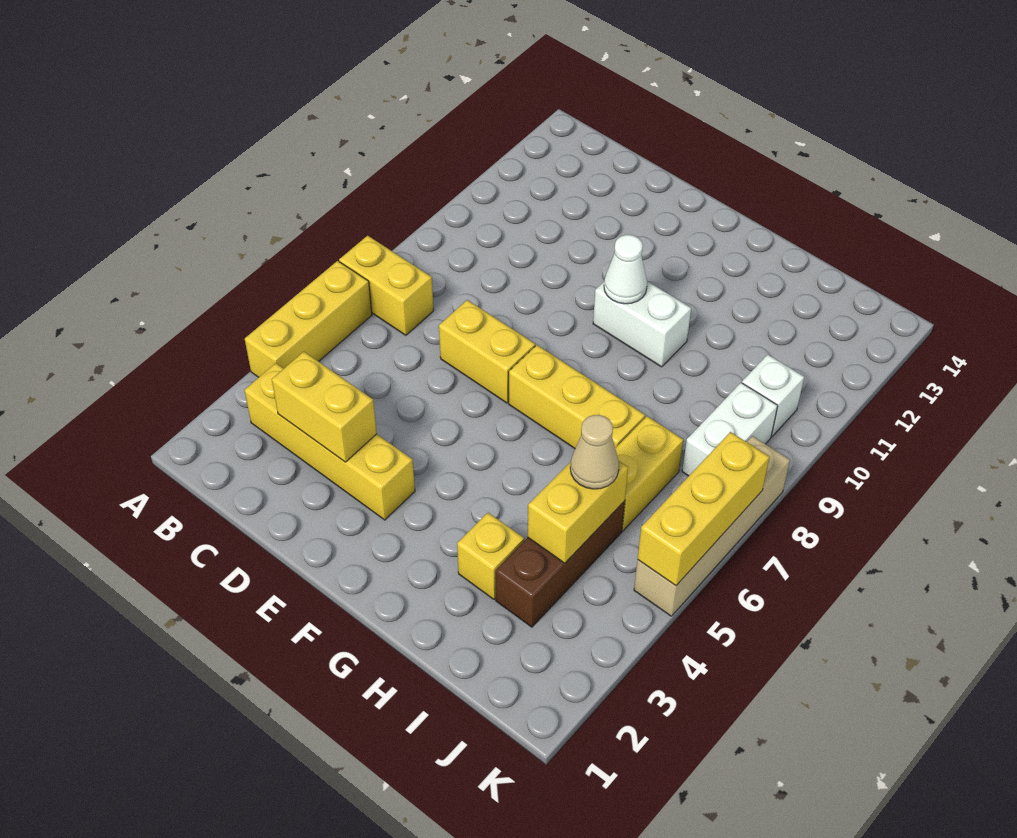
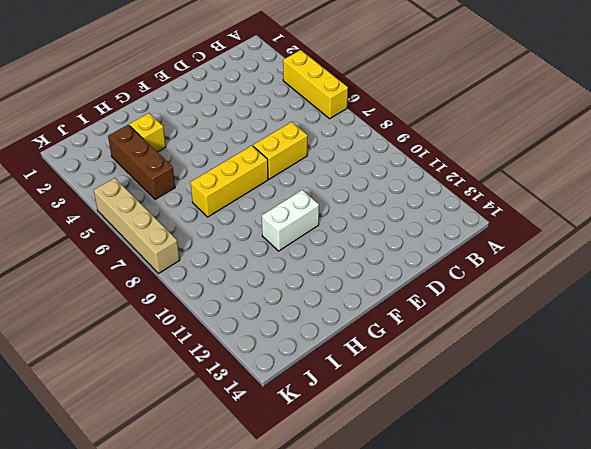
none -> yellow brick A7:B7 level 1
none -> yellow brick B3:E3 level 1
none -> yellow brick I6:I7 level 1

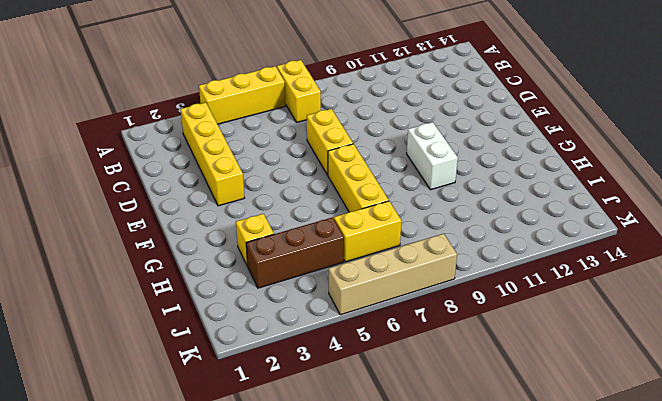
none -> white brick J8:J9 level 1
none -> white brick J10 level 1
none -> yellow brick C3:D3 level 2

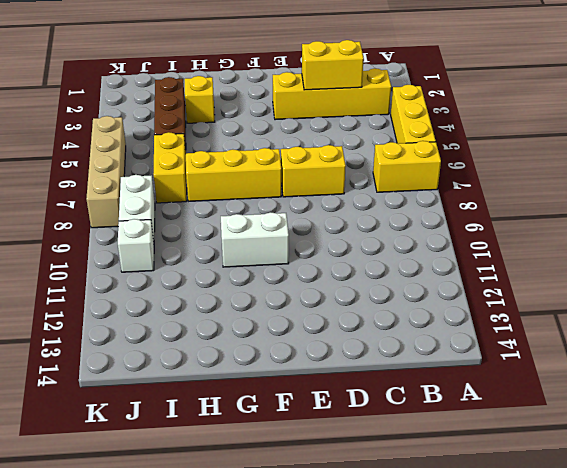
none -> white cone F10 level 2
none -> yellow brick I4:I5 level 2
none -> yellow brick K5:K7 level 2

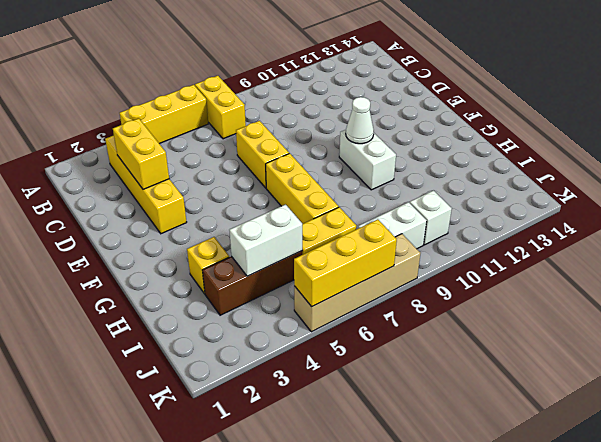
white brick I4:I5 level 2 -> yellow brick I4:I5 level 2
none -> tan cone I5 level 3

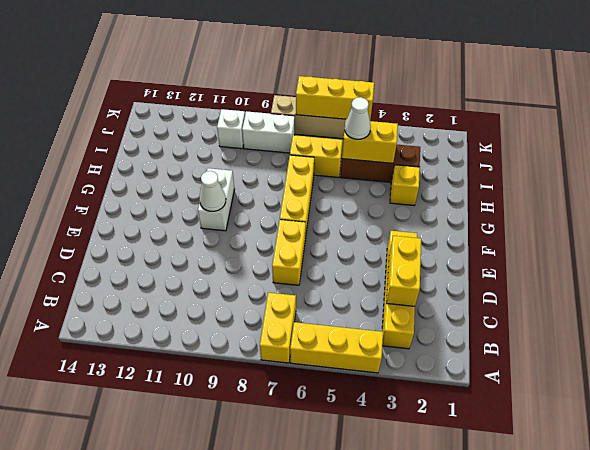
white cone I5 level 3 -> tan cone I5 level 3

